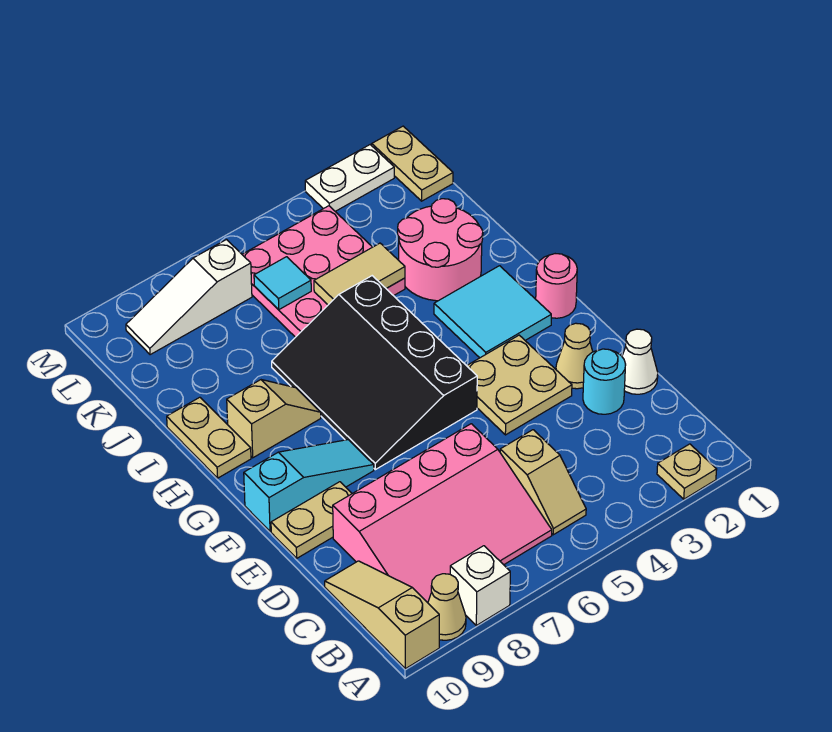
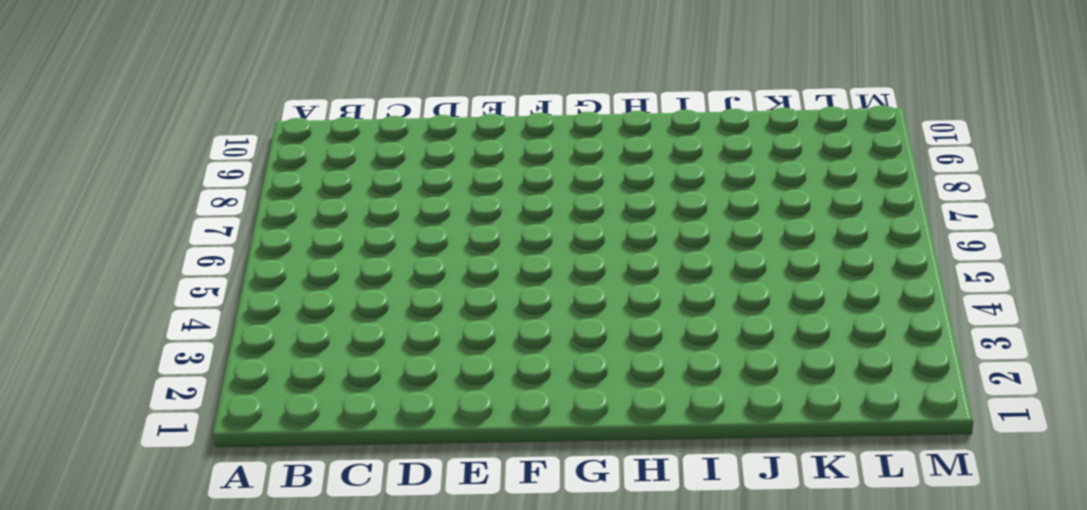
none -> tan plate A2 level 1
none -> white brick A8 level 1
none -> tan cone A9 level 1

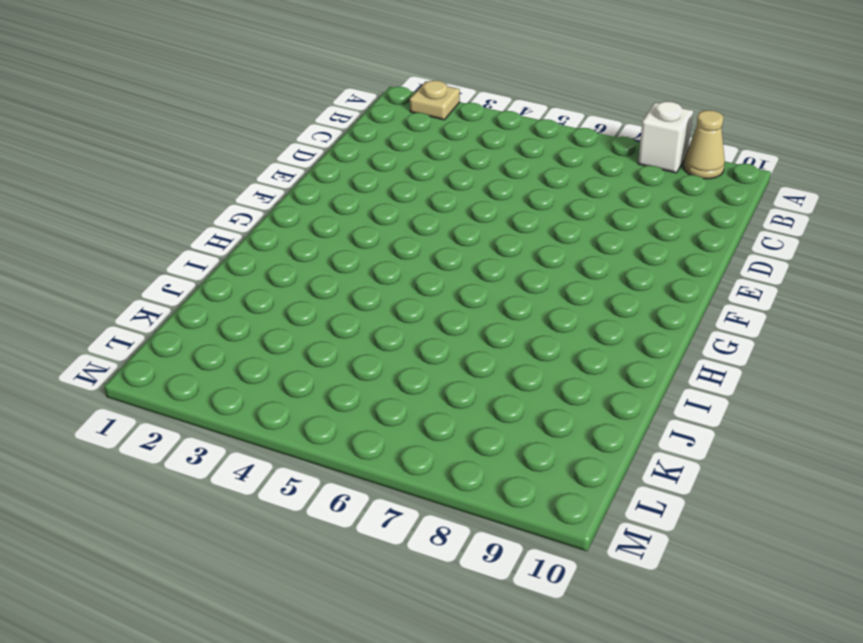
none -> tan slope A10:C10 level 1 top A
none -> tan slope B5:C5 level 1 top C
none -> pink slope B6:D9 level 1 top D

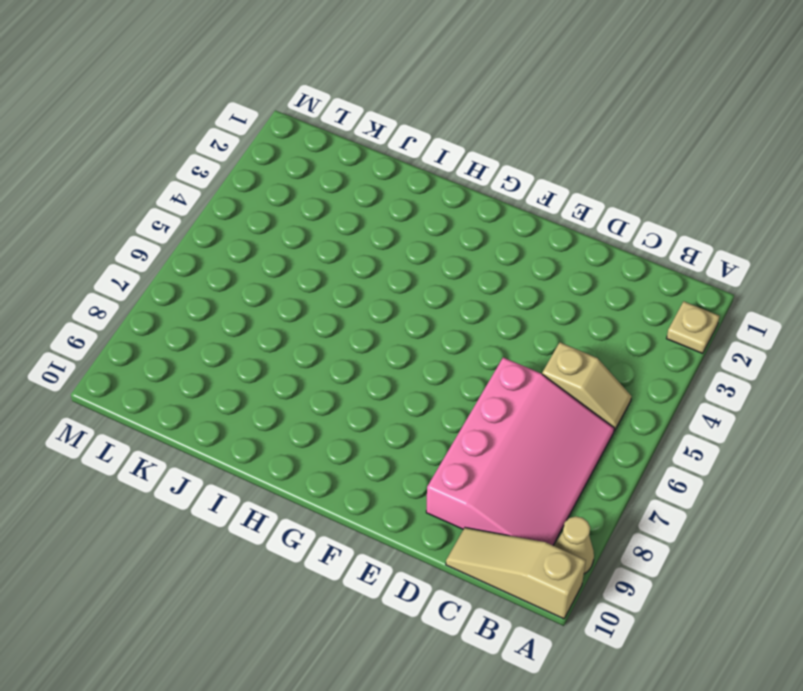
none -> white brick A8 level 1
none -> white cone D1 level 1
none -> cyan round brick D2 level 1

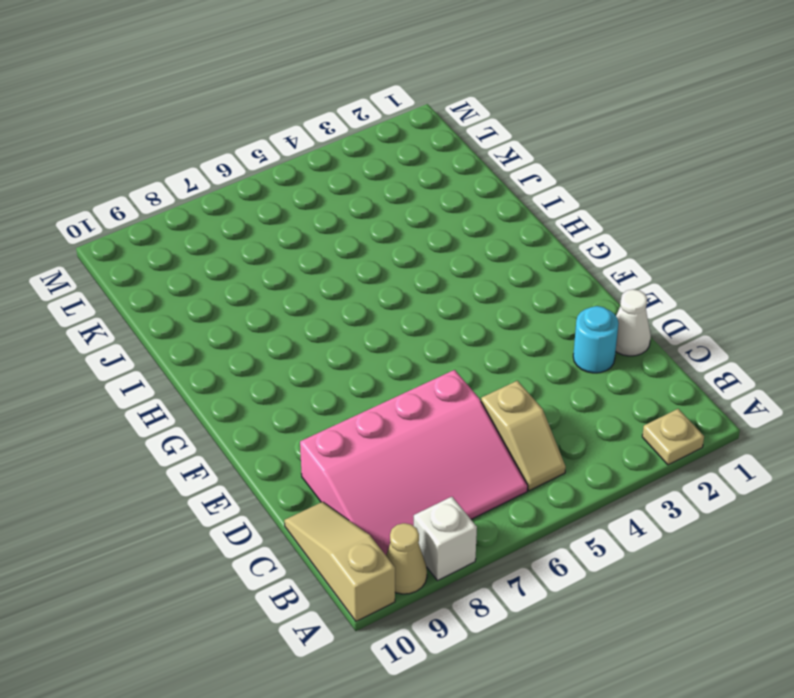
none -> tan cone E2 level 1
none -> tan plate E3:F4 level 1
none -> tan plate E9:E10 level 1

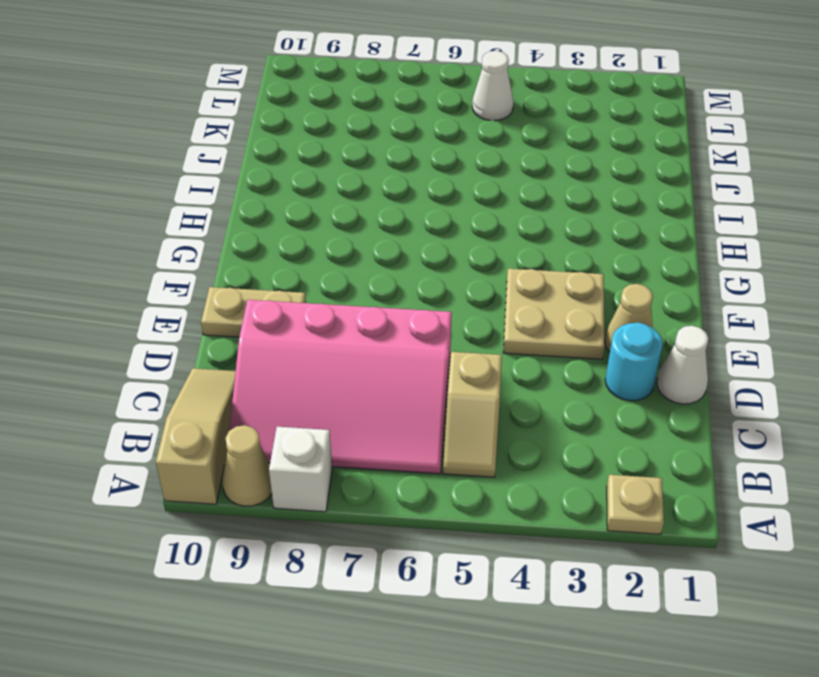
white cone L5 level 1 -> pink plate J4:L6 level 1
none -> black slope F5:I7 level 1 top 5
none -> cyan slope F8:F10 level 1 top 10
none -> pink round brick G1 level 1

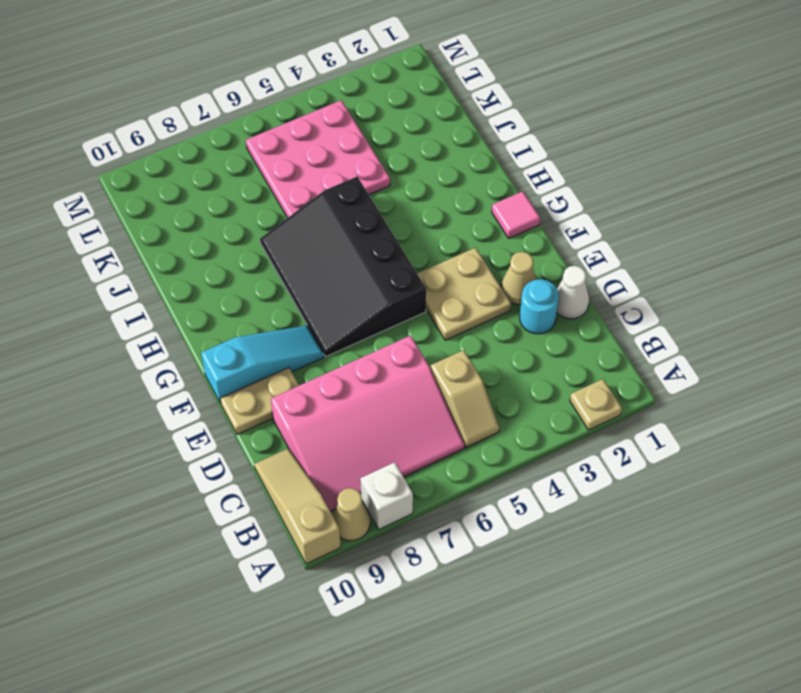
pink tile G1 level 1 -> pink round brick G1 level 1
none -> cyan tile G2:H3 level 1
none -> tan slope H8:H9 level 1 top 9
none -> tan plate H10:I10 level 1

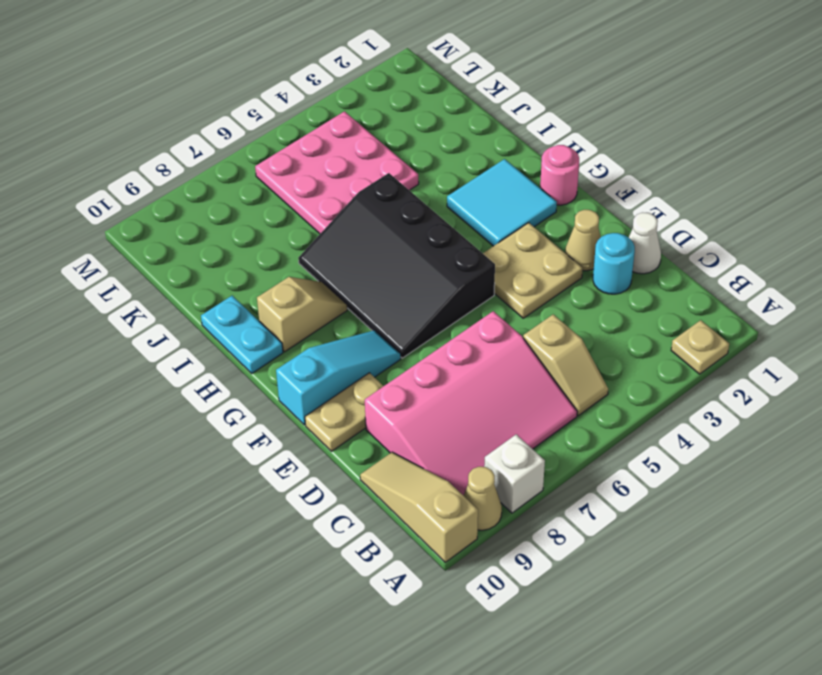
cyan plate H10:I10 level 1 -> tan plate H10:I10 level 1
none -> pink round brick I2:J3 level 1
none -> tan plate L1:M1 level 1
none -> white slope L7:L9 level 1 top 7

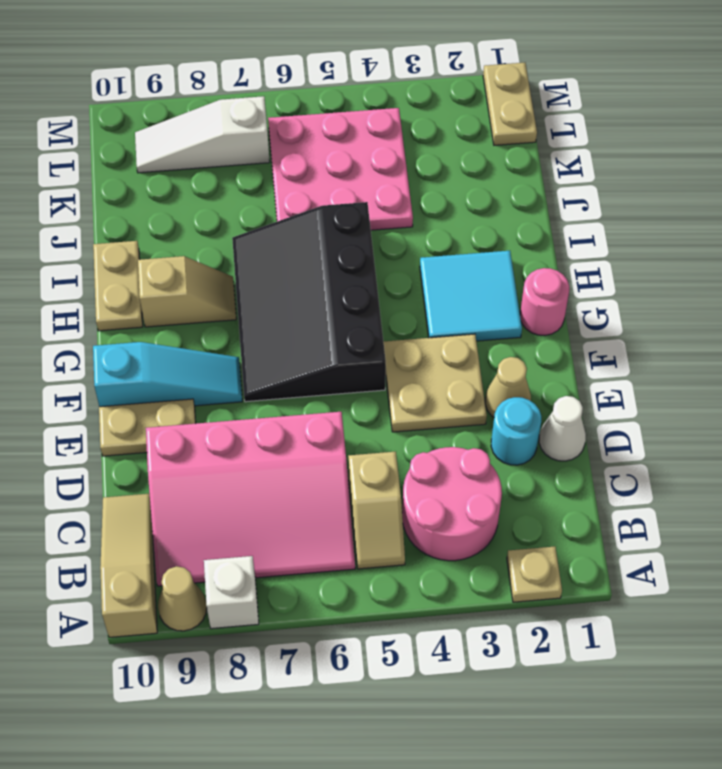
pink round brick B3:C4 level 1 -> pink round brick I2:J3 level 1
none -> white plate M2:M3 level 1
none -> tan tile J4:J5 level 2
none -> cyan tile K6 level 2

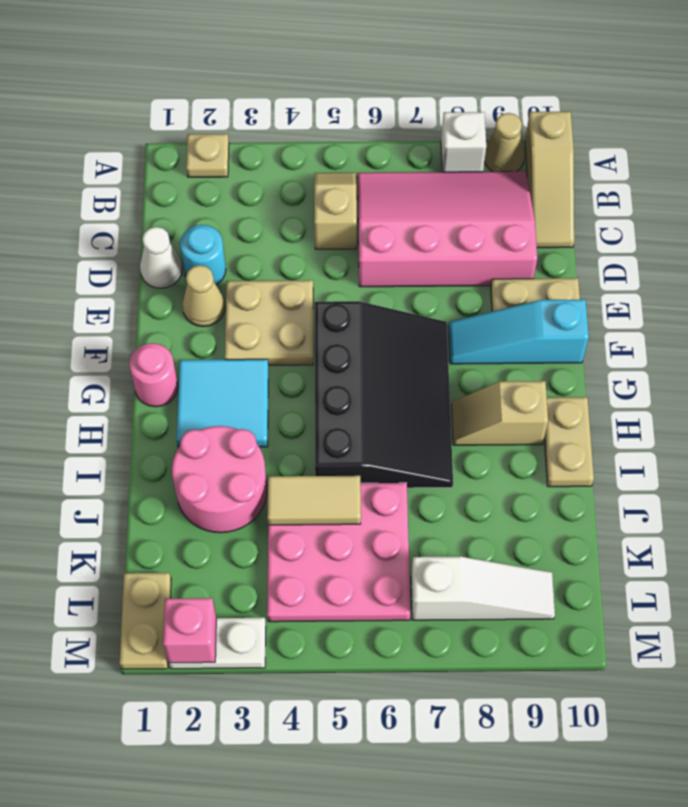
pink brick M2 level 2 -> none
none -> cyan tile K6 level 2

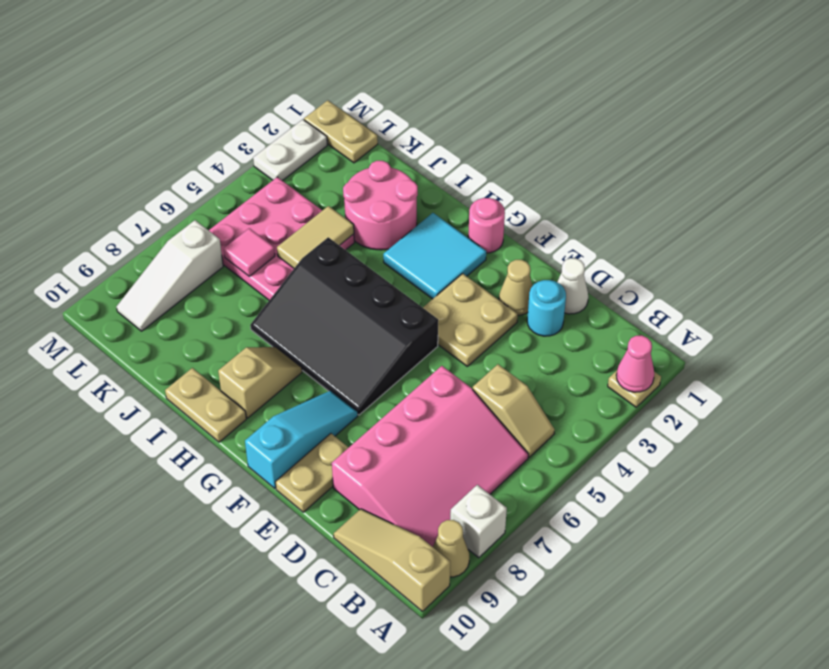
pink cone A2 level 2 -> none
pink tile K6 level 2 -> cyan tile K6 level 2

